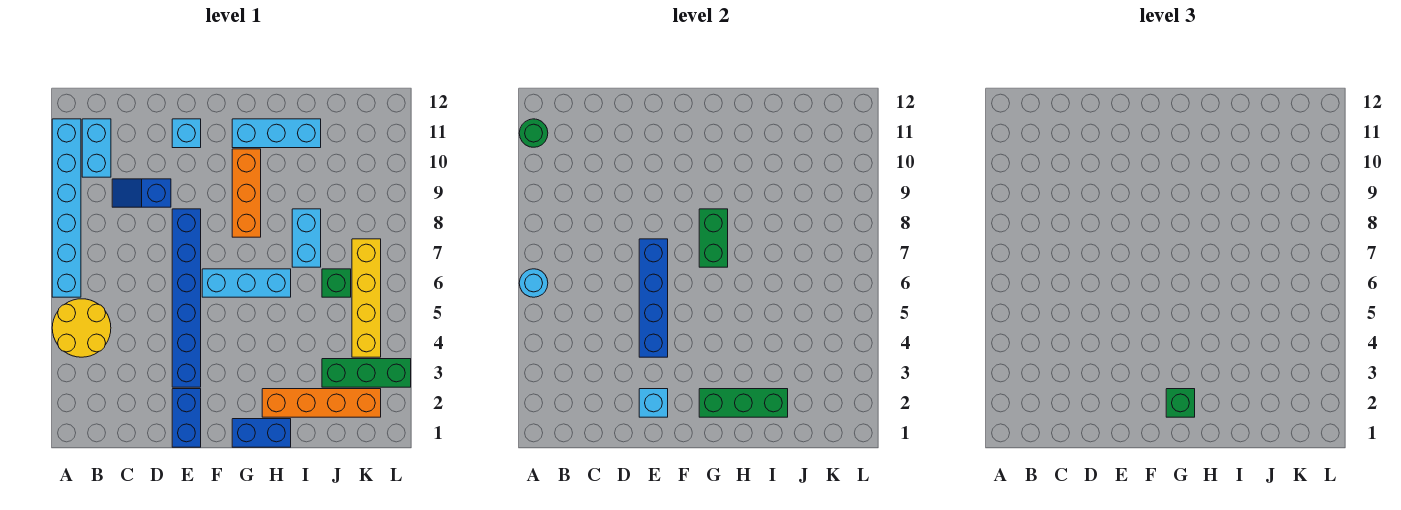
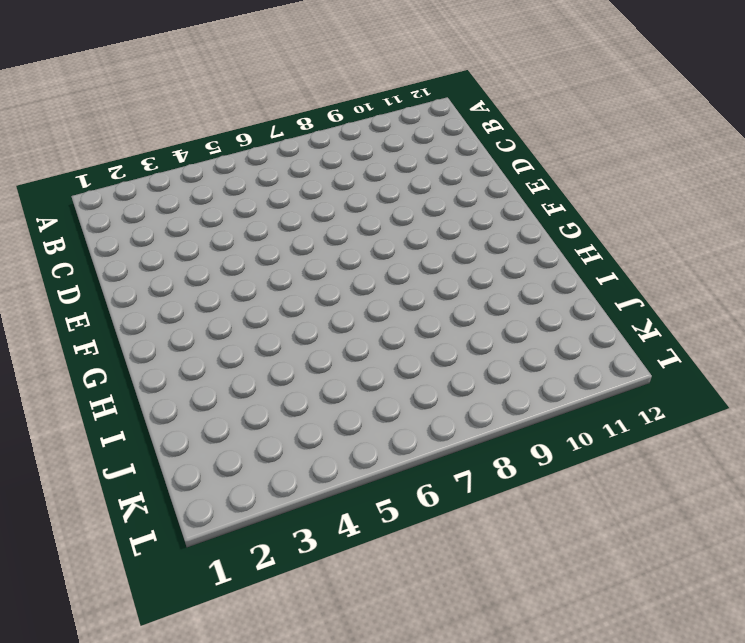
none -> yellow round brick A4:B5 level 1
none -> cyan brick A6:A11 level 1
none -> cyan brick B10:B11 level 1

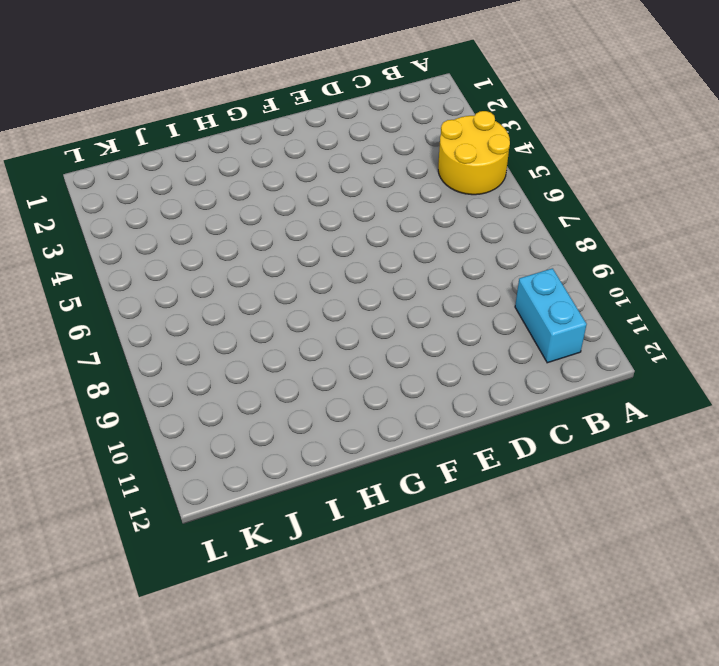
none -> cyan brick A6:A11 level 1
none -> blue slope C9:D9 level 1 top D
none -> blue brick E1:E2 level 1

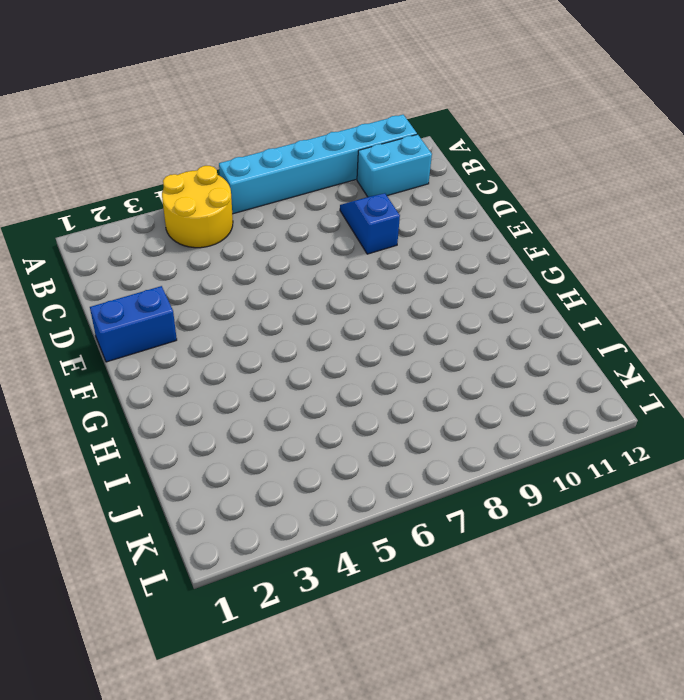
none -> blue brick E3:E8 level 1
none -> cyan brick E11 level 1
none -> cyan brick F6:H6 level 1

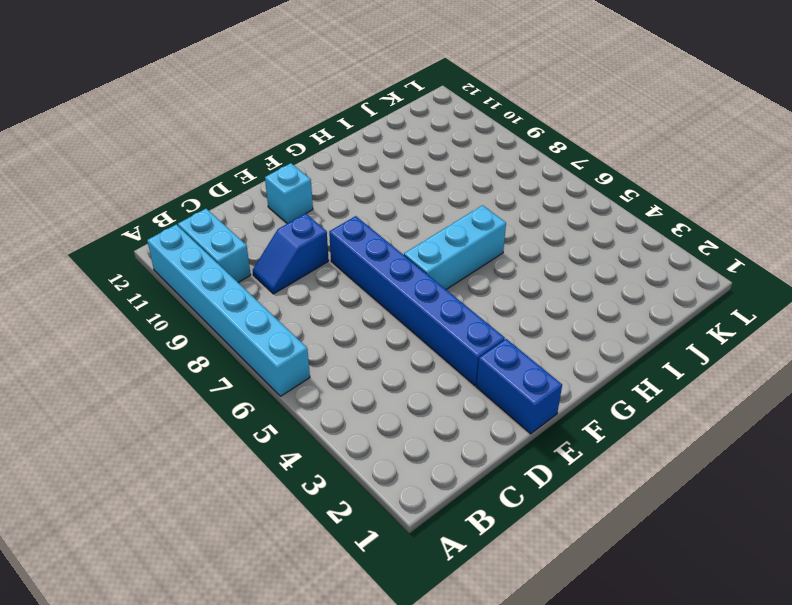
none -> yellow round brick A4:B5 level 1
none -> blue brick G1:H1 level 1
none -> orange brick G8:G10 level 1

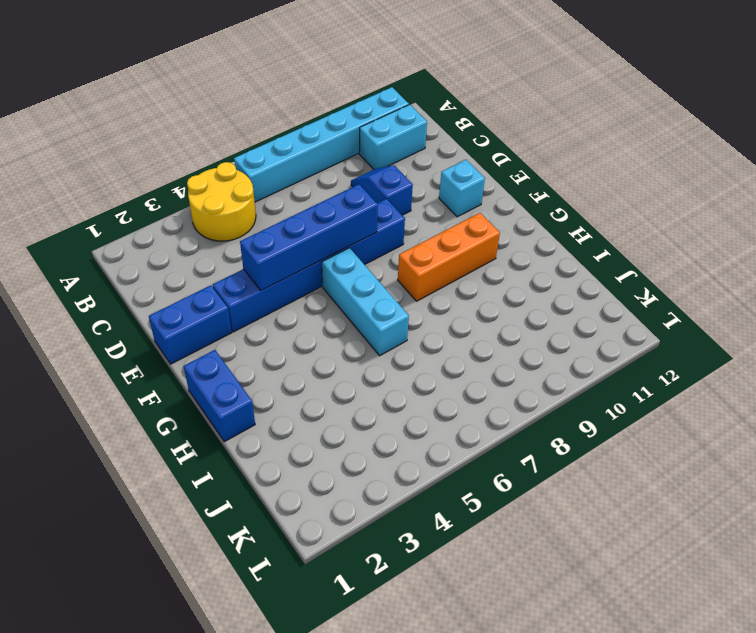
none -> cyan brick G11:I11 level 1
none -> orange brick H2:K2 level 1
none -> cyan brick I7:I8 level 1

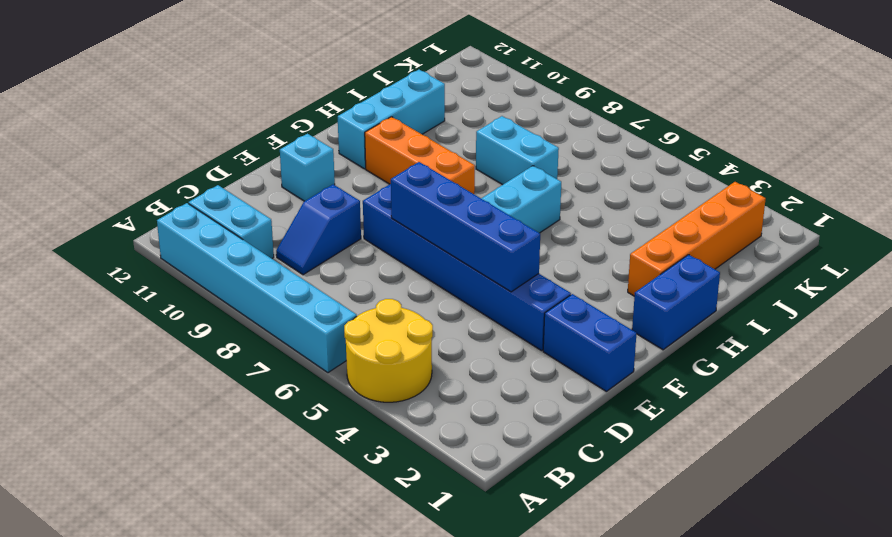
none -> green brick J3:L3 level 1
none -> green brick J6 level 1
none -> yellow brick K4:K7 level 1

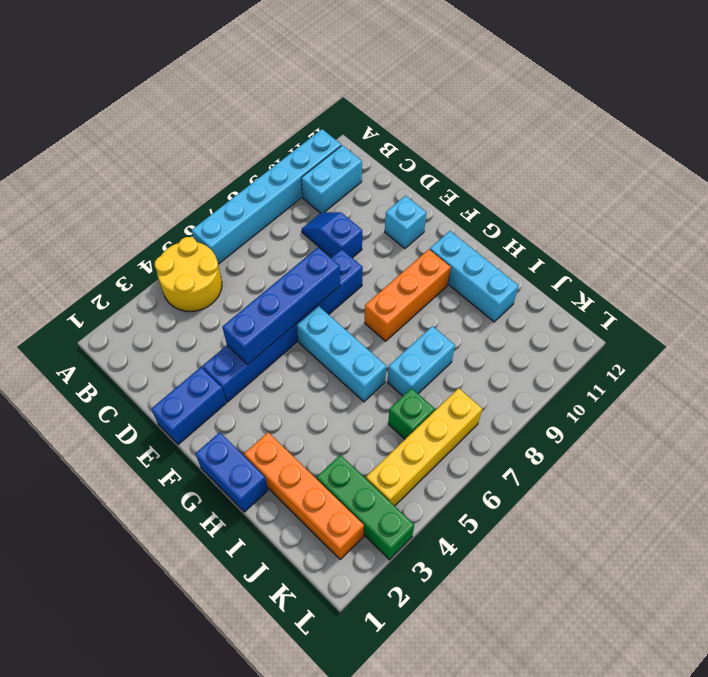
none -> cyan round brick A6 level 2
none -> green round brick A11 level 2
none -> cyan brick E2 level 2

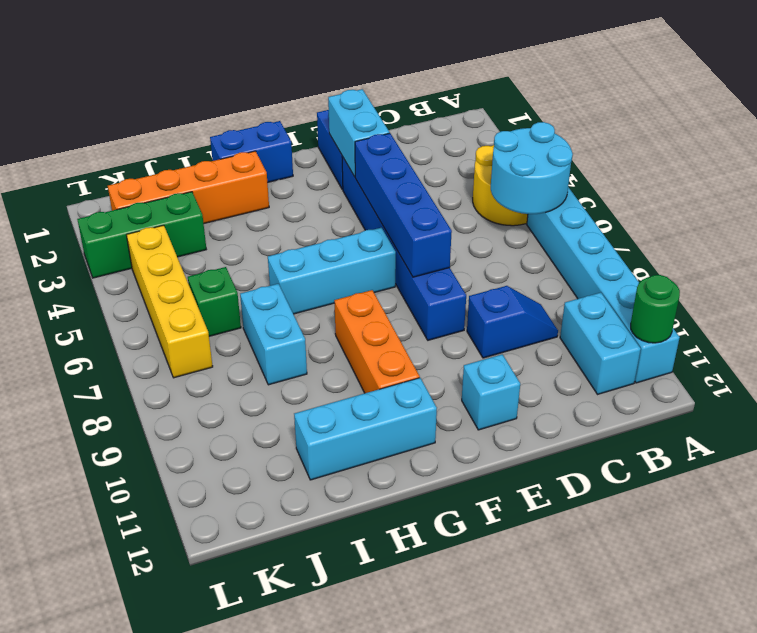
cyan round brick A5:B6 level 2 -> cyan round brick A6 level 2
cyan brick E2:E3 level 2 -> cyan brick E2 level 2
none -> green brick G2:I2 level 2
none -> green brick G7:G8 level 2
none -> green brick G2 level 3

